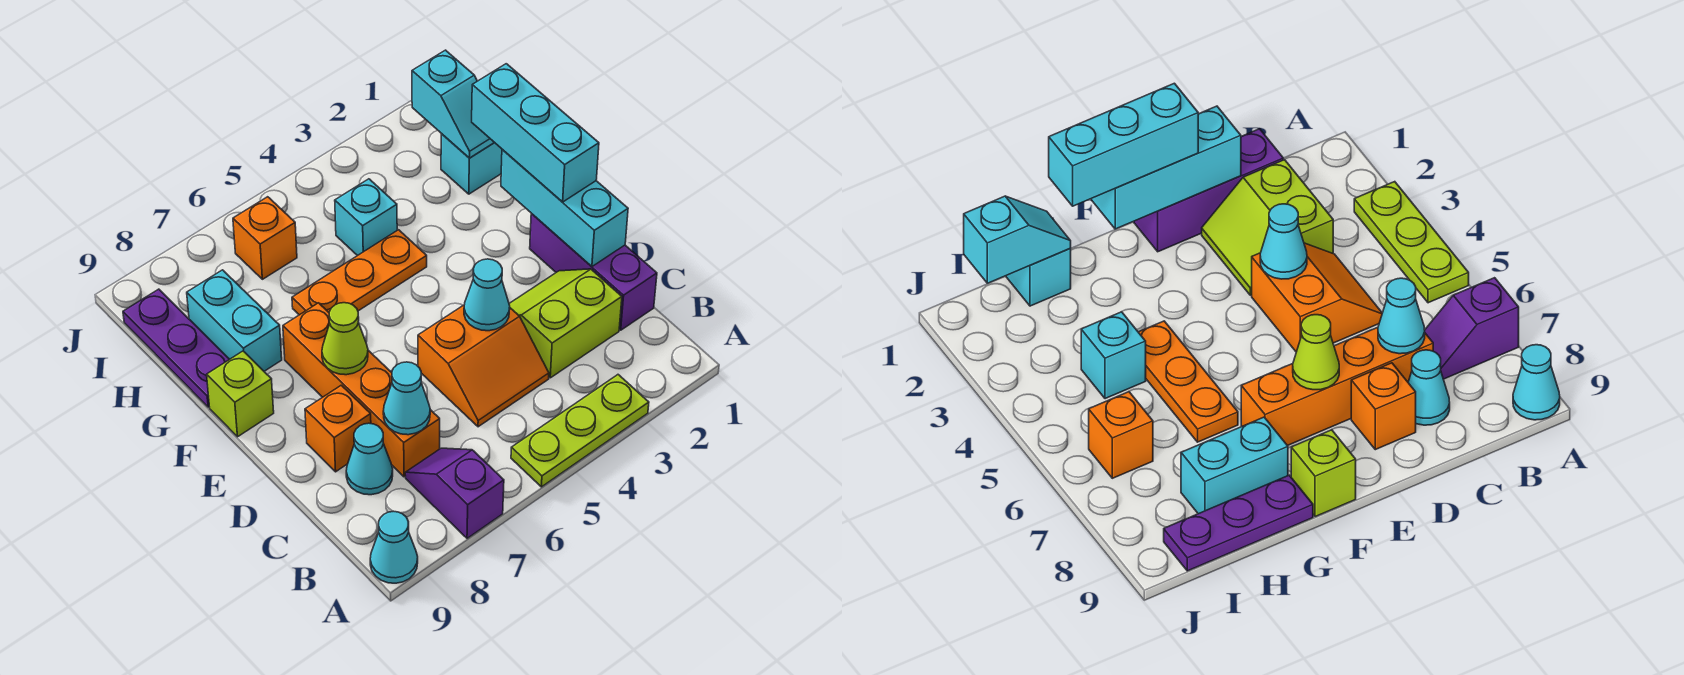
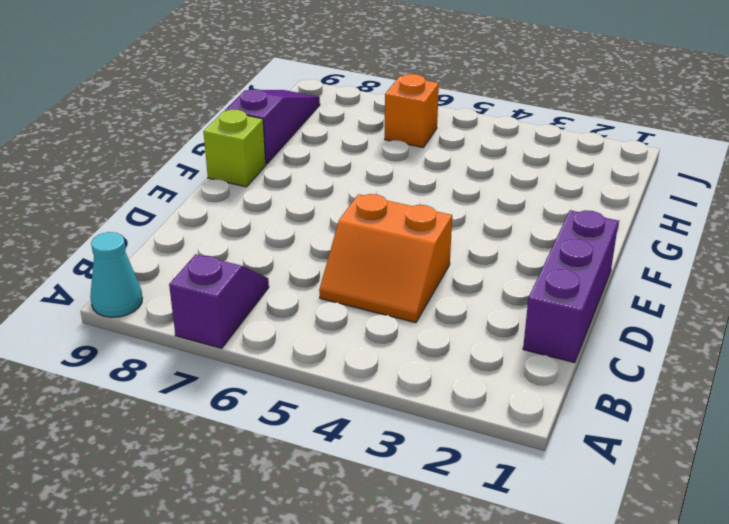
purple slope G9:I9 level 1 top G -> purple plate G9:I9 level 1
none -> lime plate A3:A5 level 1
none -> lime slope C2:D3 level 1 top C
none -> orange brick C7:F7 level 1

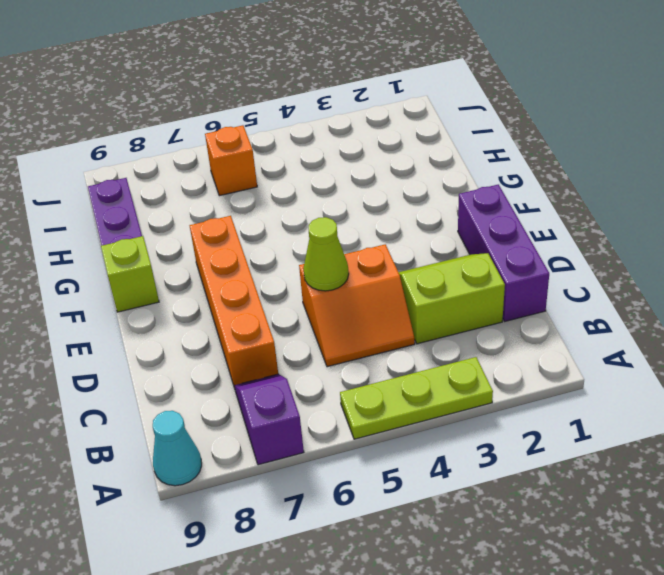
lime cone D5 level 2 -> lime cone E7 level 2
none -> cyan cone C8 level 1
none -> orange brick D8 level 1
none -> orange plate G4:G6 level 1

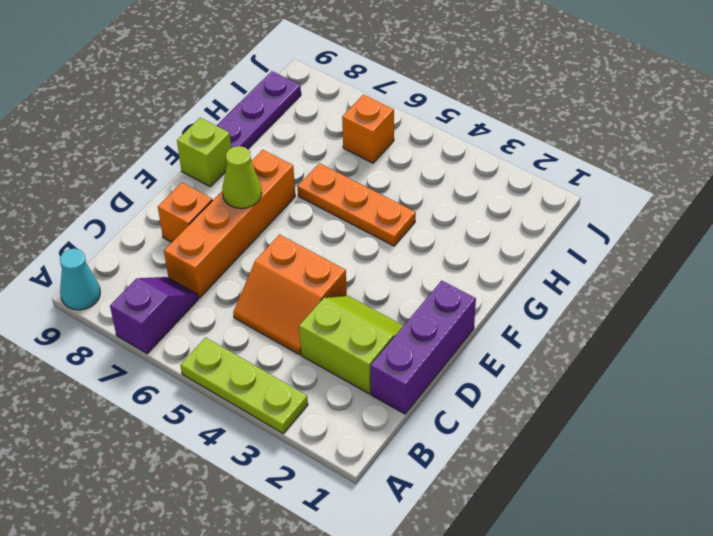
none -> cyan cone C8 level 1
none -> cyan brick G8:H8 level 1
none -> cyan brick H1 level 1

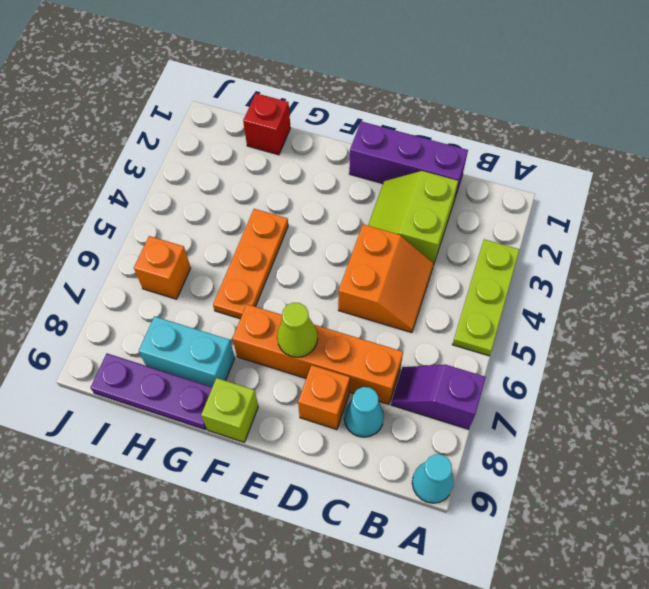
red brick H1 level 1 -> cyan brick H1 level 1
none -> cyan brick H4 level 1
none -> cyan cone C7 level 2
none -> cyan brick D1:F1 level 2

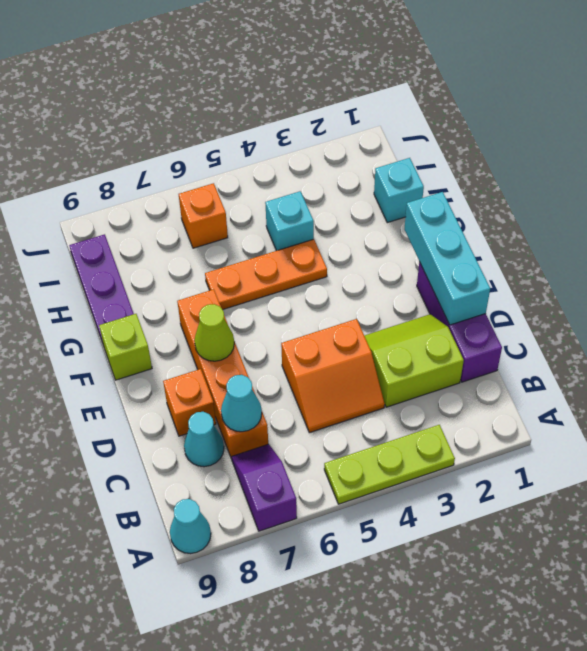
none -> cyan brick G8:H8 level 1
none -> cyan cone D4 level 2
none -> cyan slope H1:I1 level 2 top I

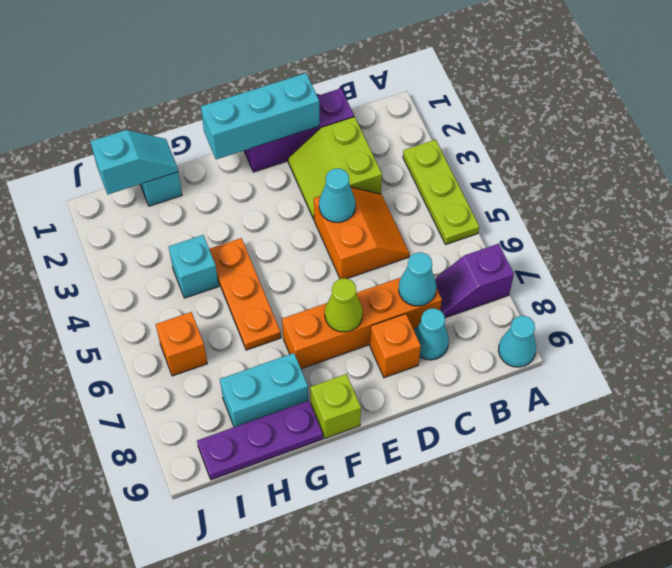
none -> cyan brick E1:G1 level 3

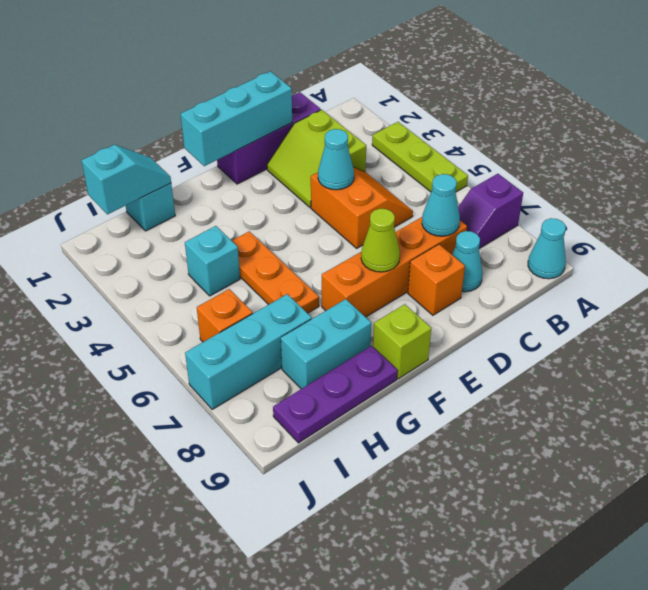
cyan brick H7:J7 level 1 -> cyan brick E1:G1 level 3

